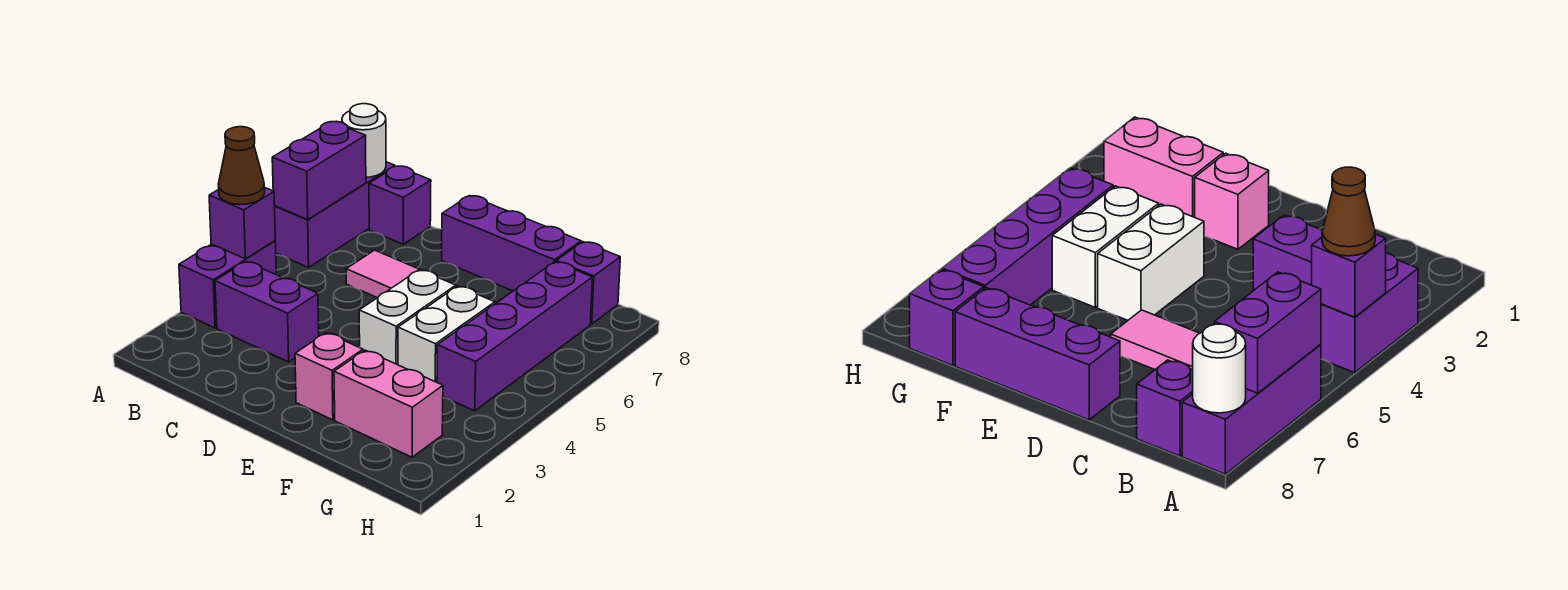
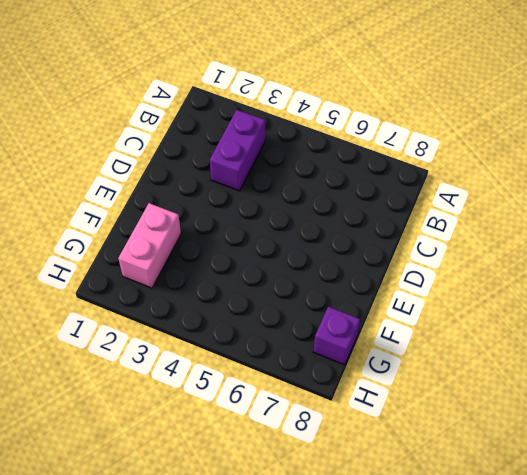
none -> purple brick A3:A4 level 1
none -> purple brick A6:A8 level 1
none -> purple brick B8 level 1

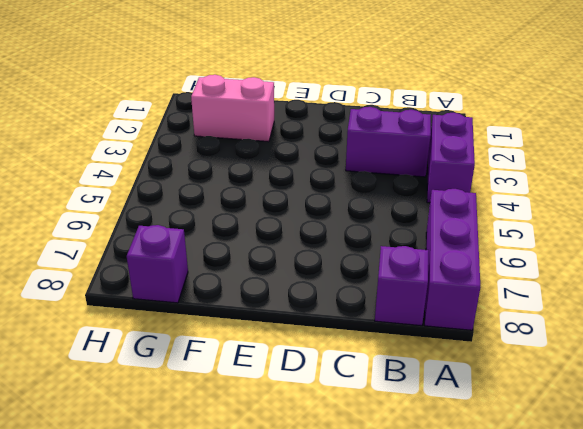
none -> pink tile C6:D6 level 1
none -> purple brick D8:F8 level 1
none -> pink brick E2 level 1

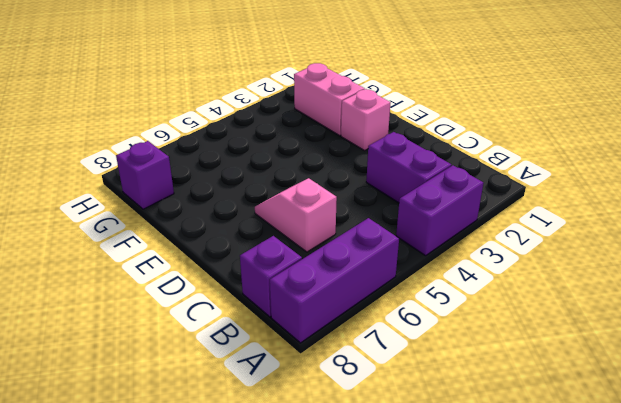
pink slope C6:D6 level 1 top C -> pink tile C6:D6 level 1
none -> purple brick D8:F8 level 1
none -> white brick E4:E5 level 1
none -> white brick F4:F5 level 1

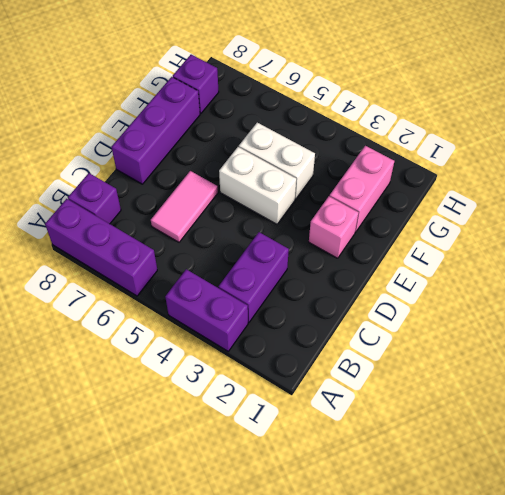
none -> purple brick G4:G7 level 1
none -> purple brick A4 level 2
none -> purple brick A6:A7 level 2

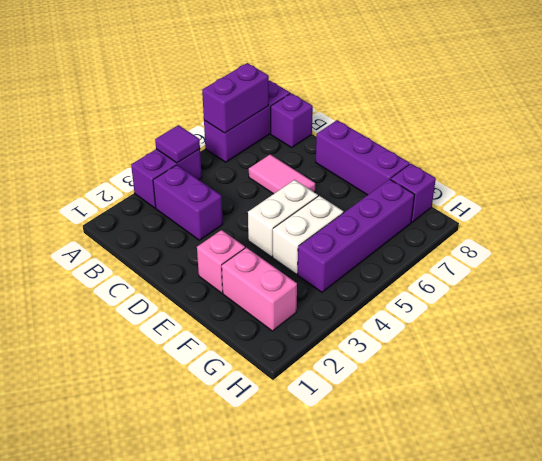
purple tile A4 level 2 -> purple brick A4 level 2
none -> white round brick A8 level 2
none -> brown cone A4 level 3

